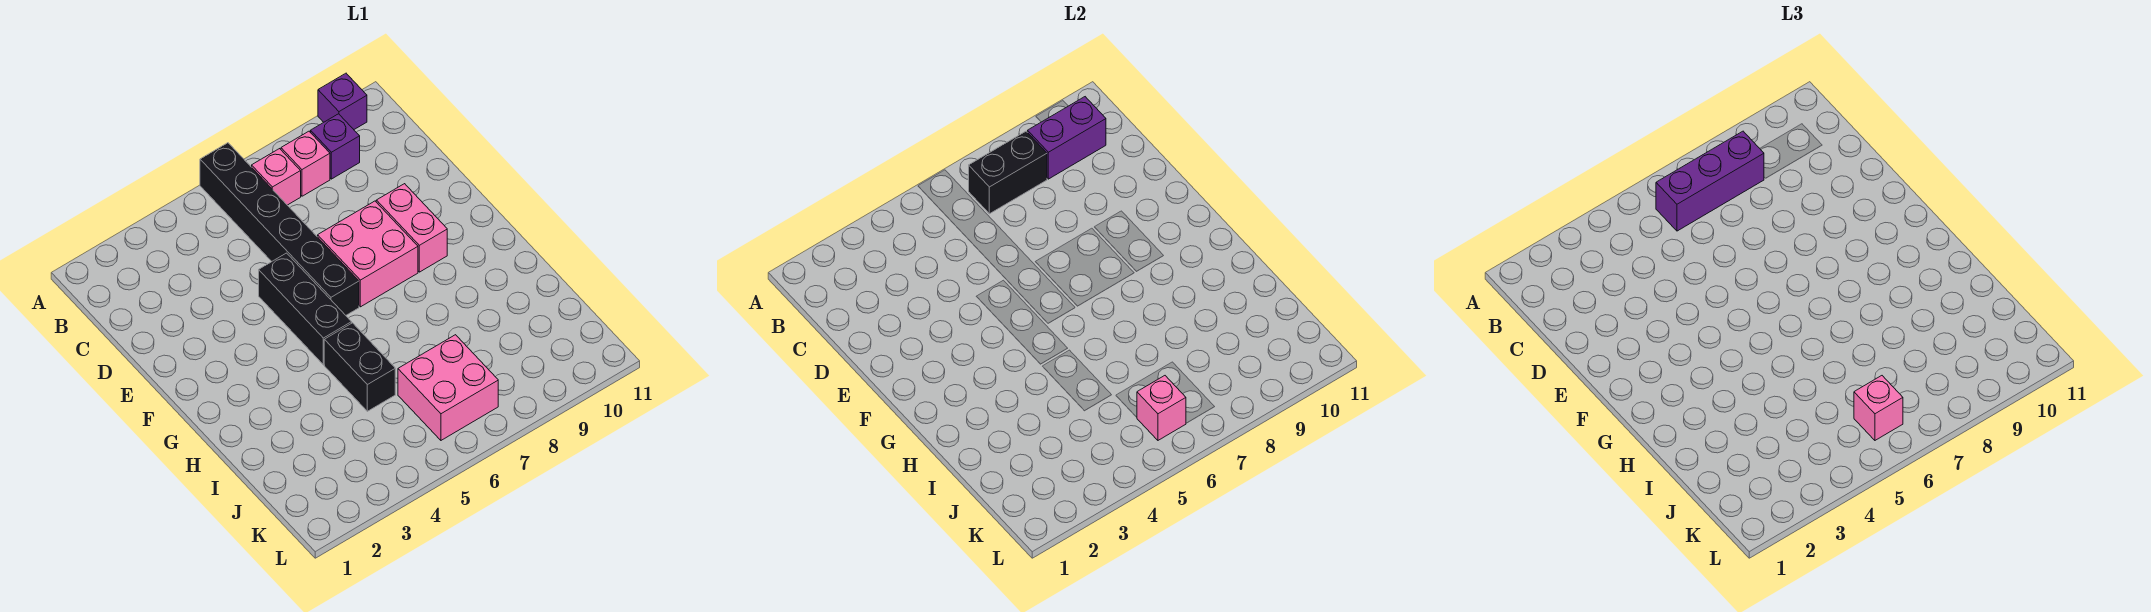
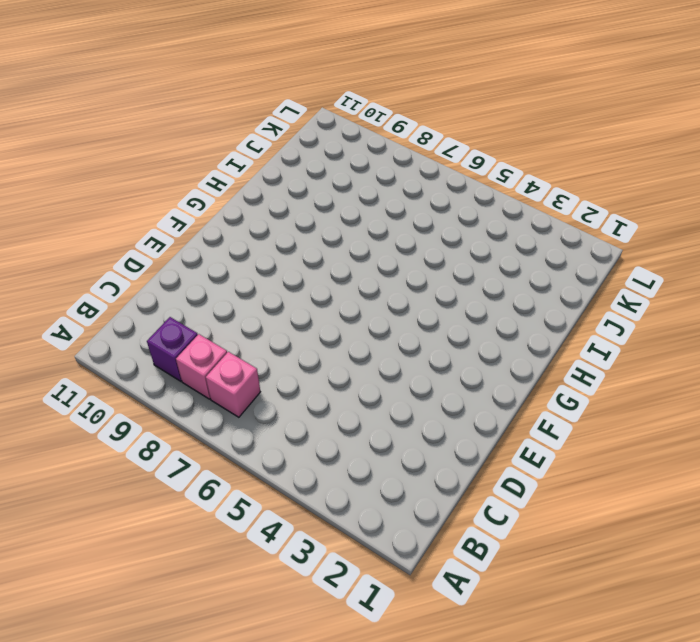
none -> black brick A6:F6 level 1
none -> purple brick A10 level 1
none -> black brick E5:G5 level 1

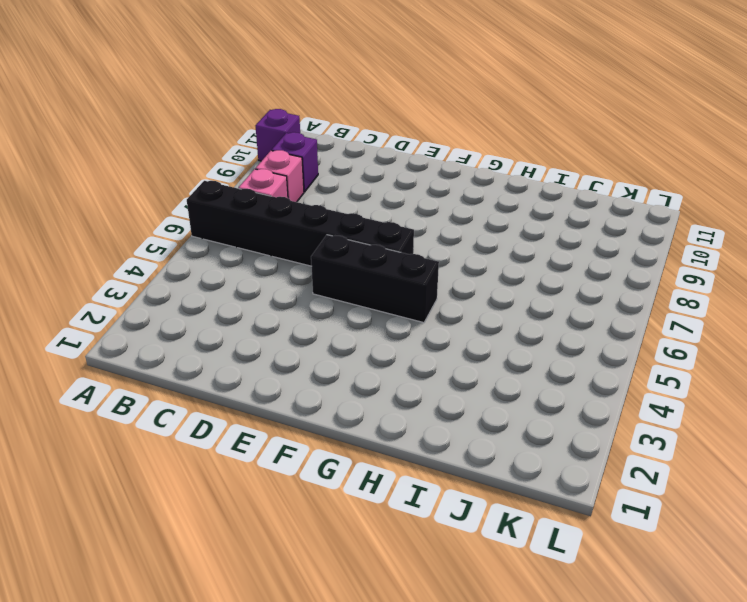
none -> pink brick E7:F8 level 1
none -> pink brick E9:F9 level 1
none -> black brick H5:I5 level 1

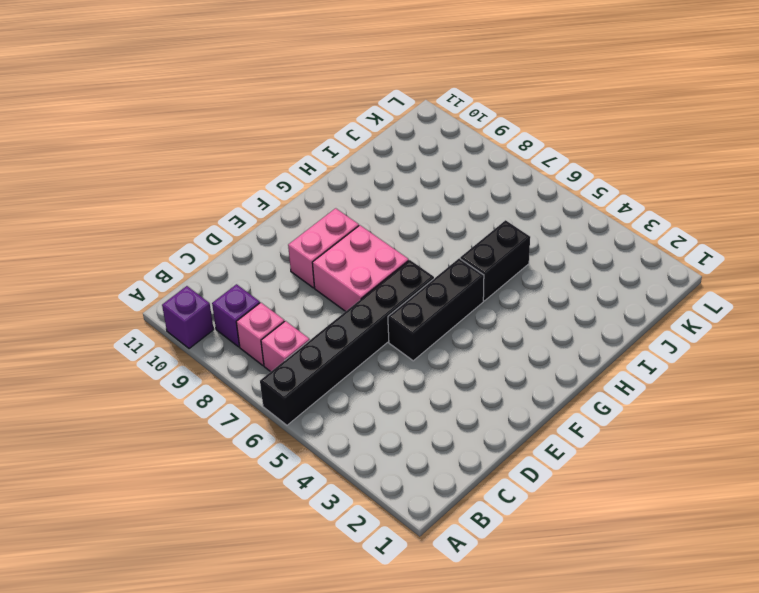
none -> pink brick J6:K7 level 1
none -> black brick B7:B8 level 2
none -> purple brick B9:B10 level 2

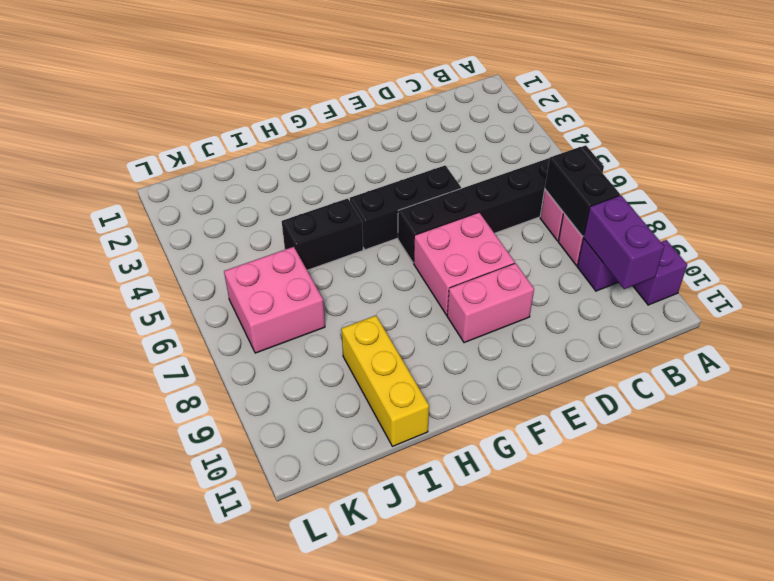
yellow brick I9:I11 level 1 -> none
none -> pink brick K6 level 2
none -> purple brick B6:B8 level 3
none -> pink brick K6 level 3

